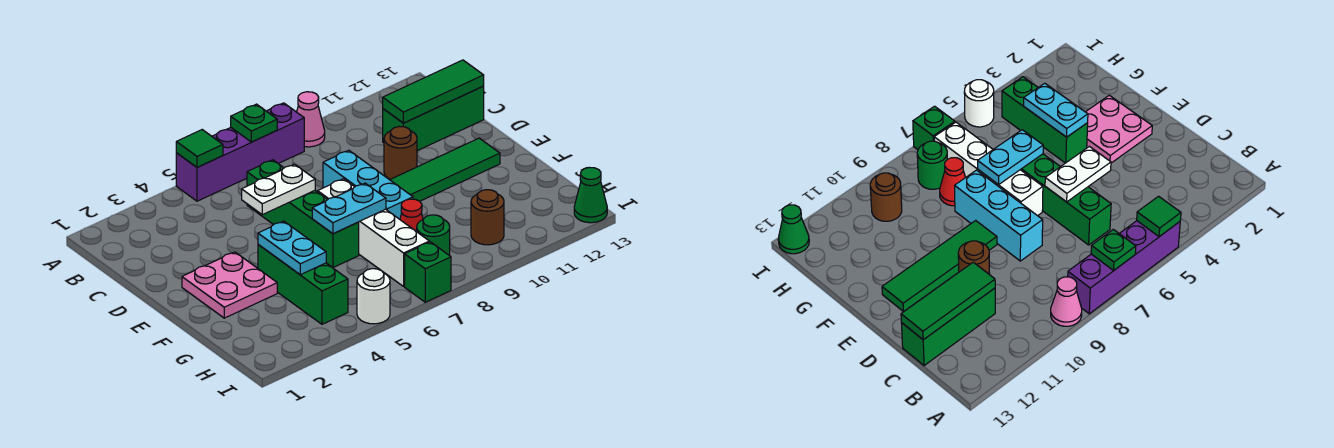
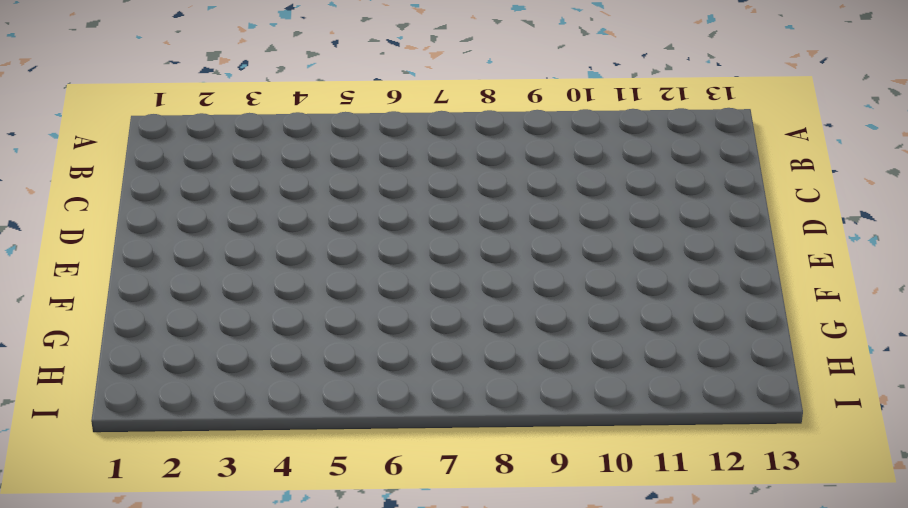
none -> purple brick A5:A8 level 1
none -> pink cone A9 level 1
none -> green brick C6:F6 level 1

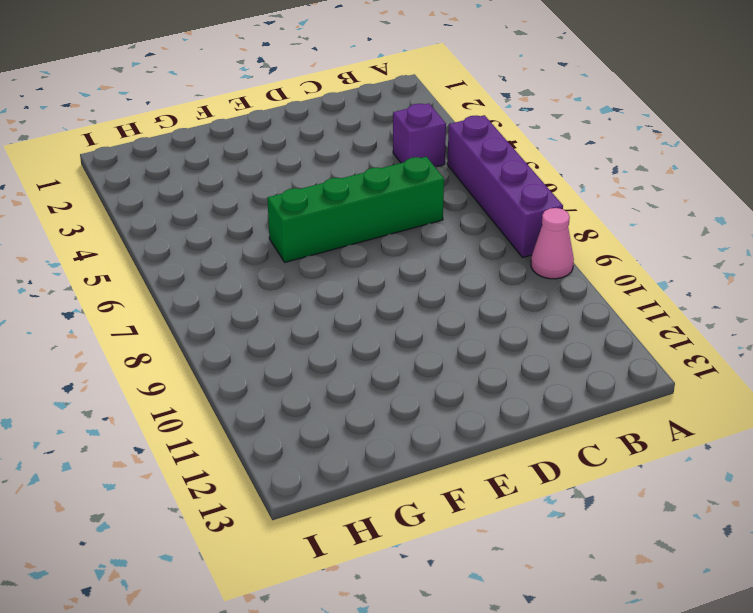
purple brick B4 level 1 -> none
none -> green brick C11:C13 level 1
none -> cyan brick D8:F8 level 1
none -> brown round brick D10 level 1

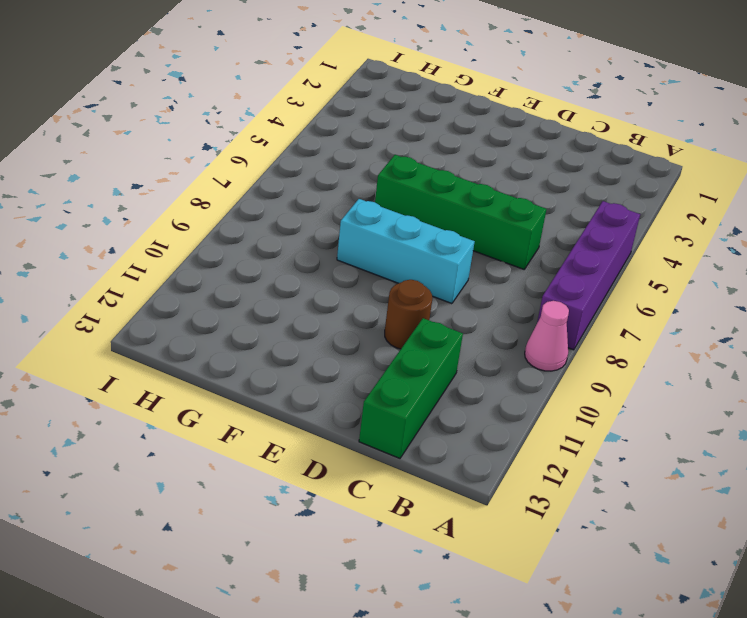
none -> pink plate E2:F3 level 1
none -> white brick E7:H7 level 1
none -> green tile E9:E12 level 1

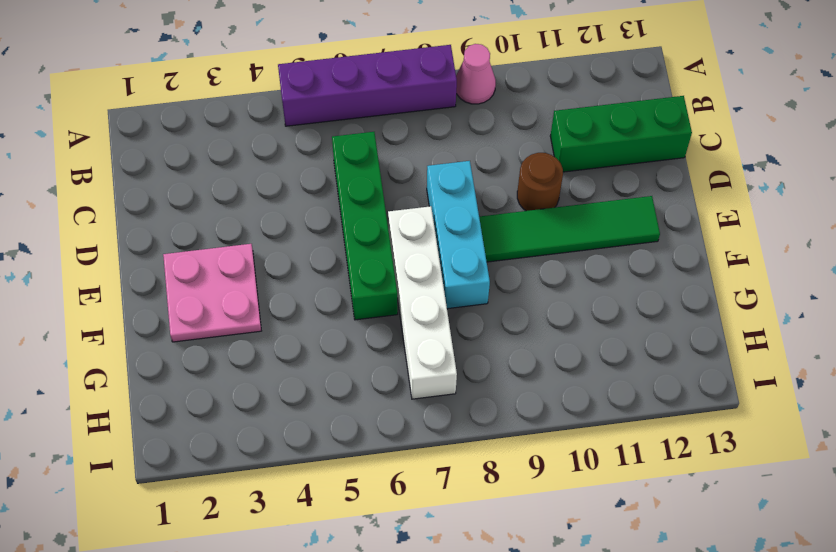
none -> green brick F4:H4 level 1
none -> red cone G8 level 1
none -> green round brick H8 level 1

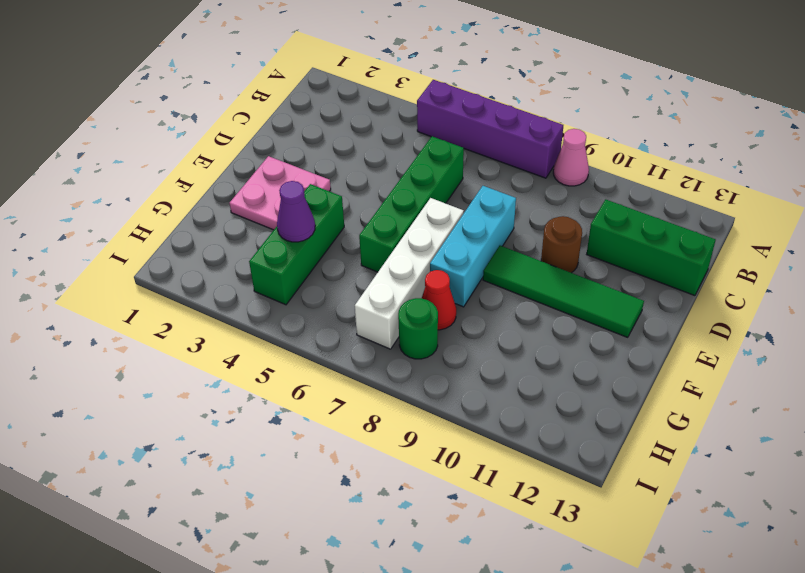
purple cone G4 level 2 -> cyan plate F4:G4 level 2
none -> brown round brick H10 level 1
none -> white round brick I5 level 1
none -> green brick I7 level 1

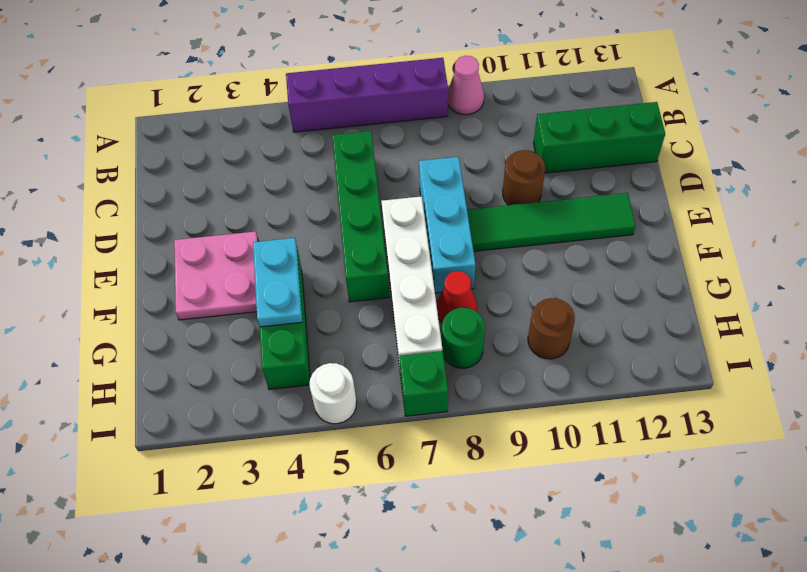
none -> green cone I13 level 1
none -> green tile A5 level 2
none -> green plate A7 level 2

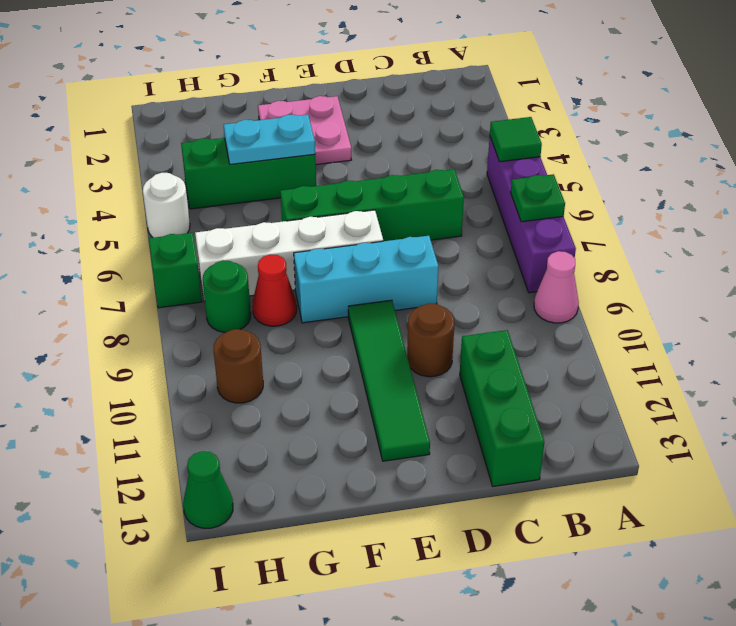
none -> green tile C11:C13 level 2
none -> white plate D5:D6 level 2
none -> cyan plate F6:F7 level 2

